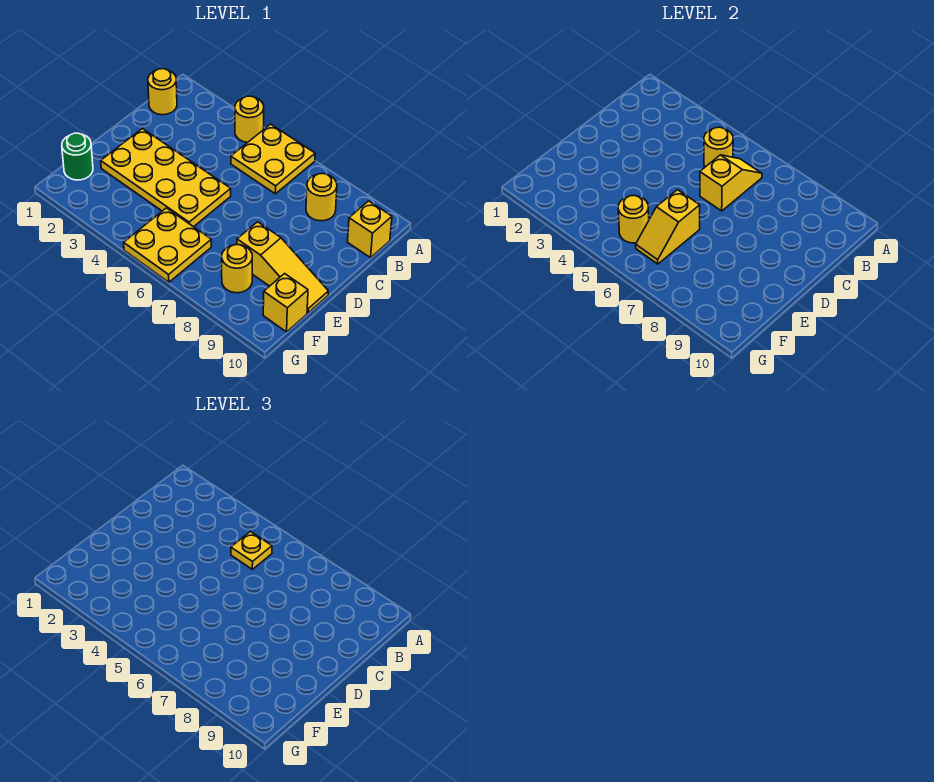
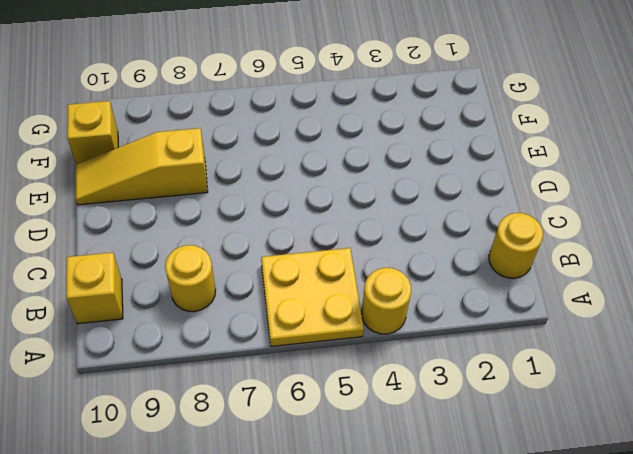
none -> yellow plate D2:E5 level 1
none -> green round brick F1 level 1
none -> yellow plate F5:G6 level 1

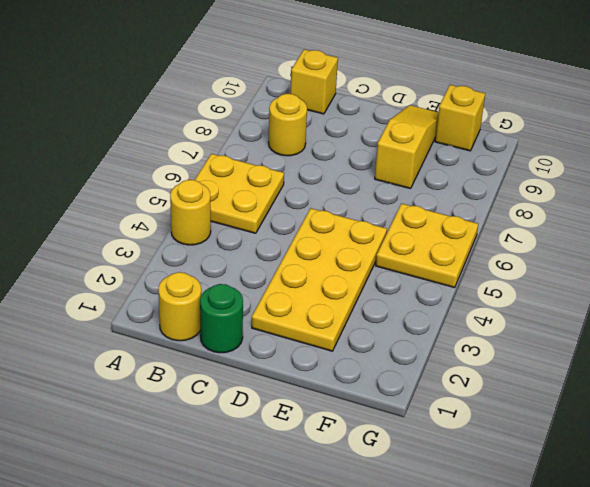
green round brick C1 level 1 -> green round brick F1 level 1
none -> yellow round brick F8 level 1
none -> yellow round brick B5 level 2
none -> yellow slope B6:C6 level 2 top C

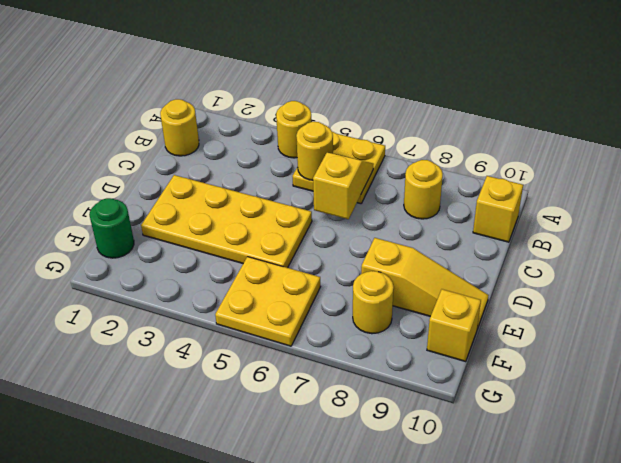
none -> yellow slope E6:F6 level 2 top E
none -> yellow round brick F5 level 2
none -> yellow plate B5 level 3

